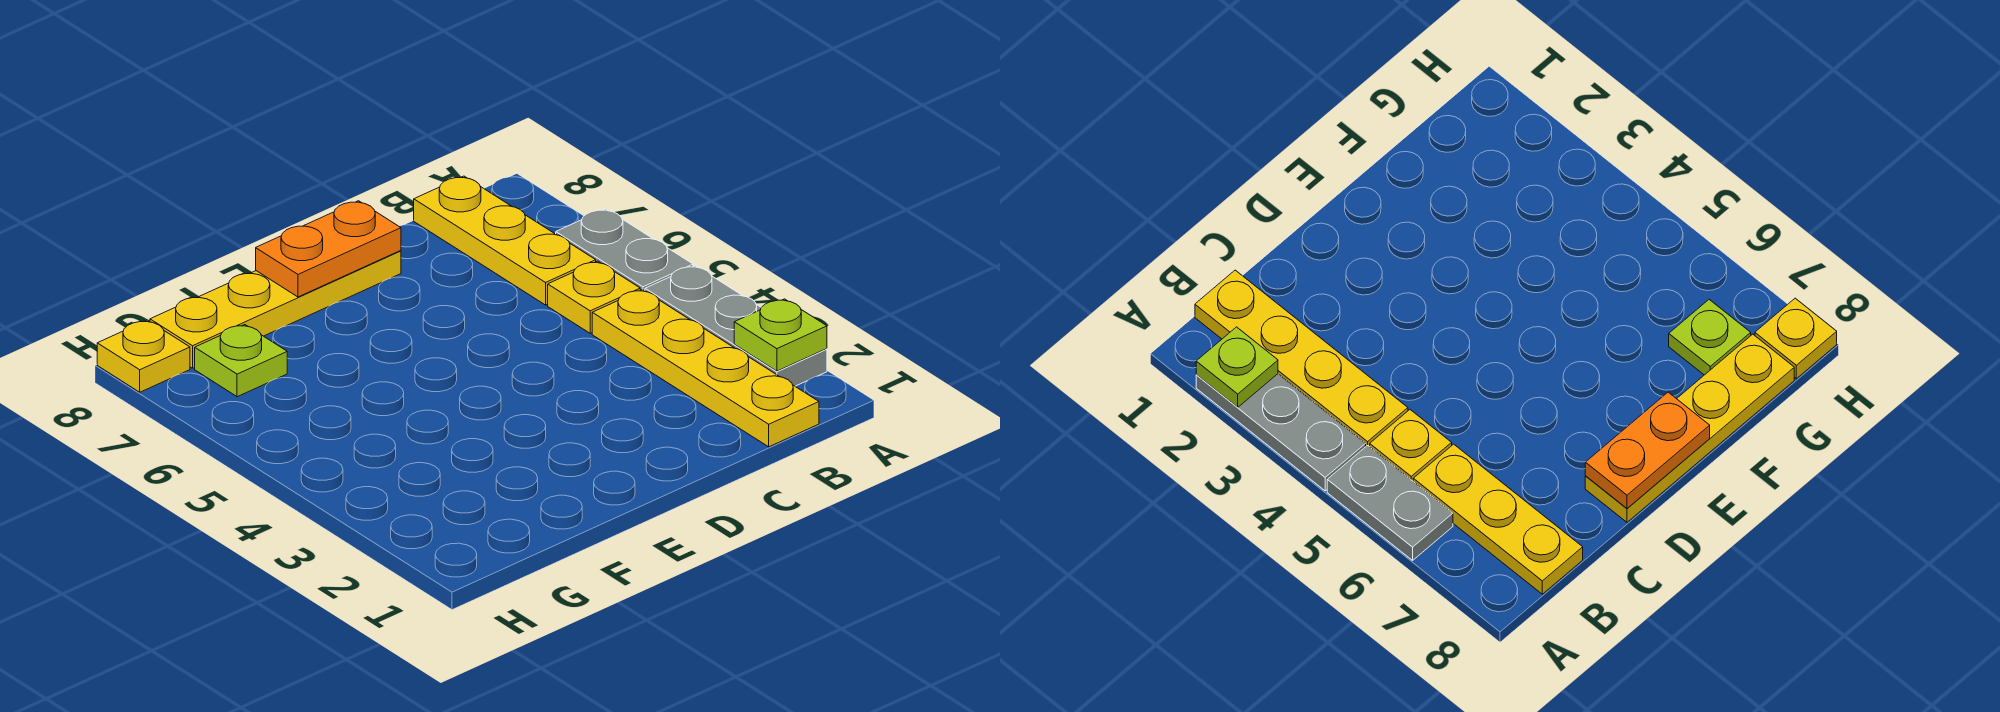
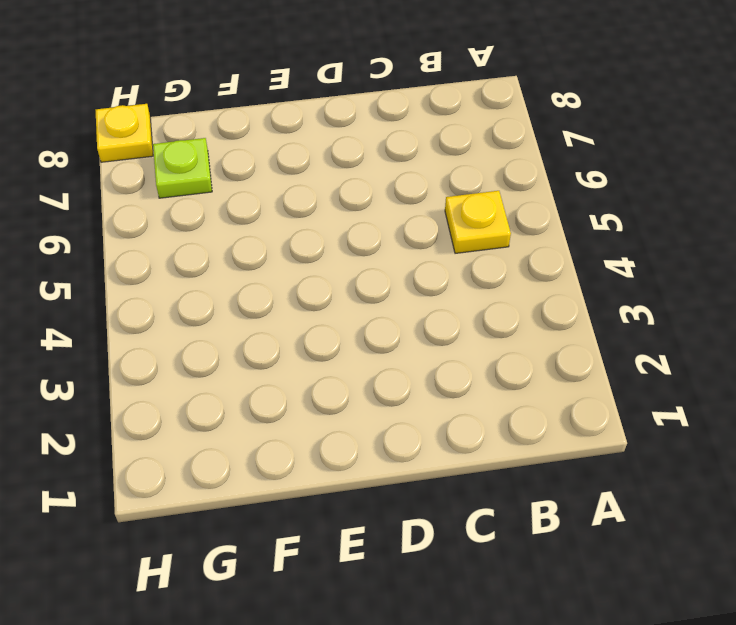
none -> grey plate A2:A4 level 1
none -> grey plate A5:A6 level 1

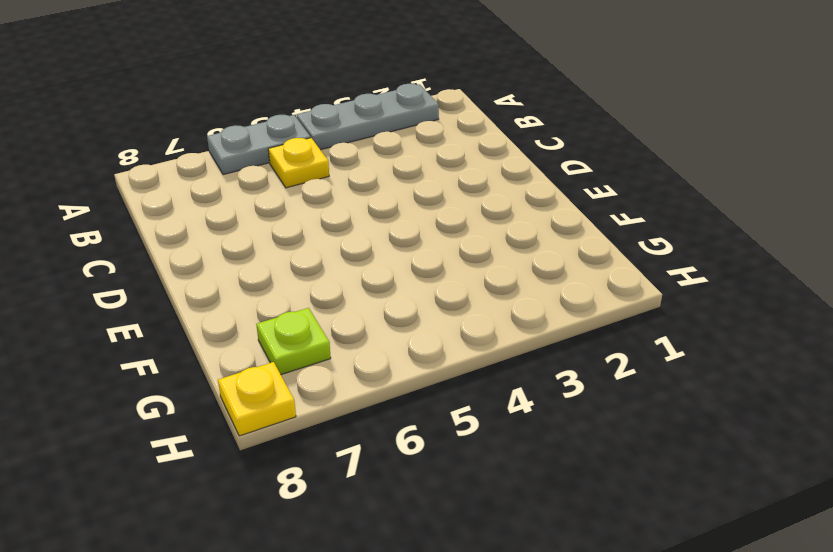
none -> yellow plate B1:B4 level 1
none -> yellow plate B6:B8 level 1

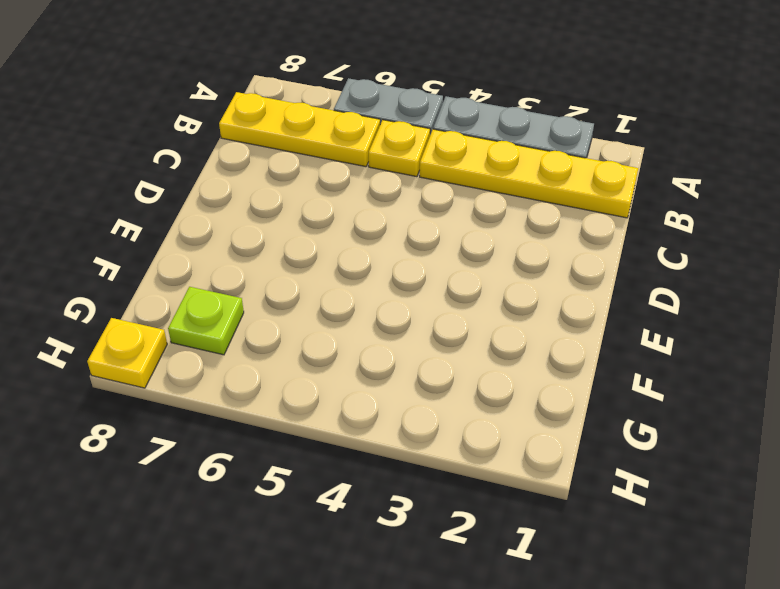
none -> yellow plate D8:G8 level 1
none -> lime plate A2 level 2

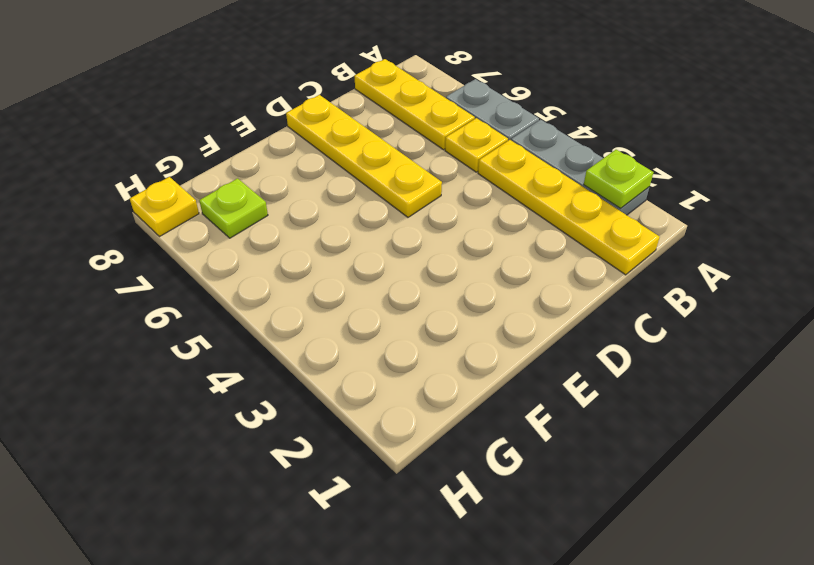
yellow plate D5:D8 level 1 -> yellow plate D8:G8 level 1
none -> orange plate D8:E8 level 2

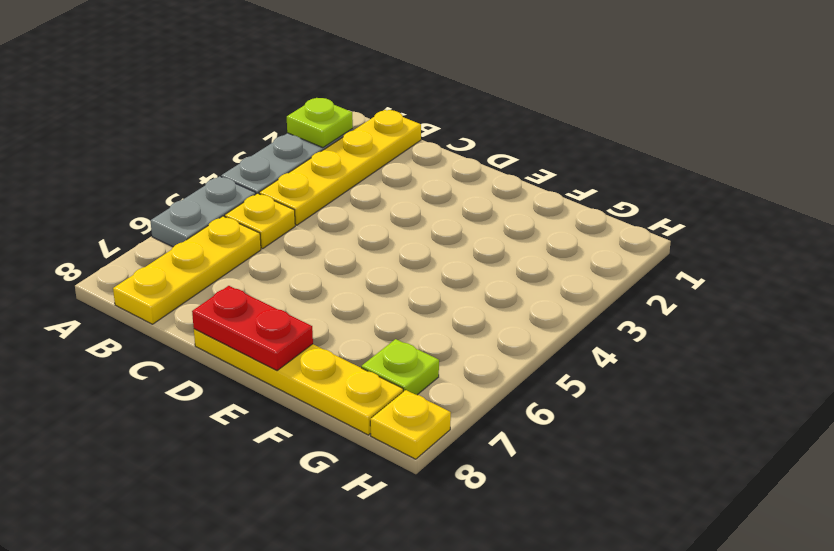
red plate D8:E8 level 2 -> orange plate D8:E8 level 2

